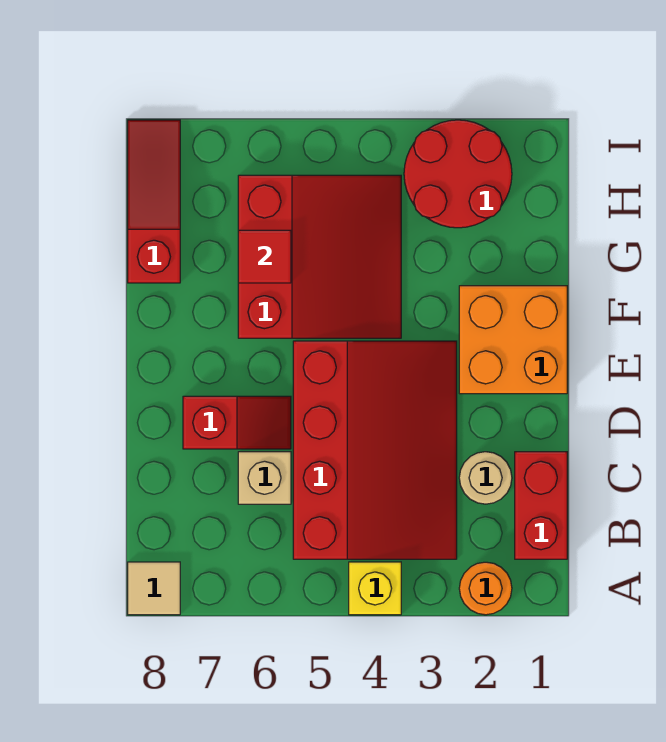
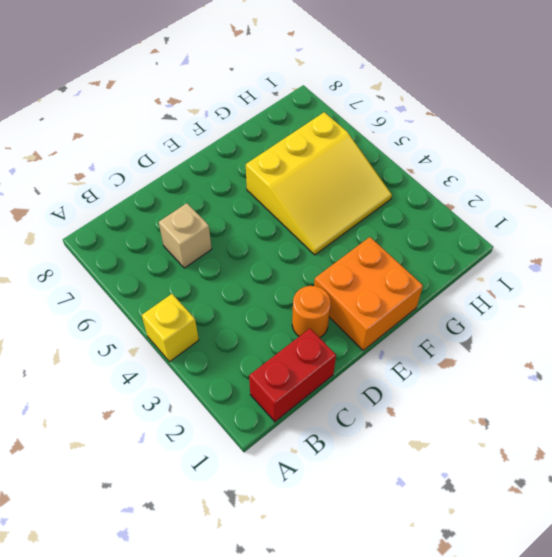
orange round brick D2 level 1 -> orange round brick A2 level 1
yellow slope F4:H6 level 1 top 6 -> red slope F4:H6 level 1 top 6
none -> tan tile A8 level 1
none -> red slope B3:E5 level 1 top 5
none -> tan round brick C2 level 1

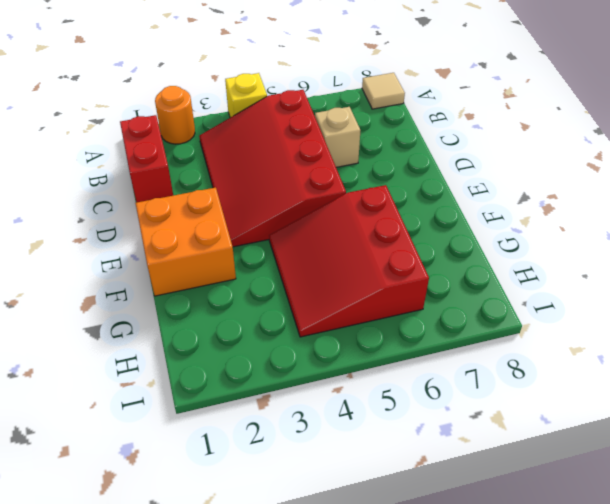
none -> tan round brick C2 level 1
none -> red slope D6:D7 level 1 top 7
none -> red slope G8:I8 level 1 top G

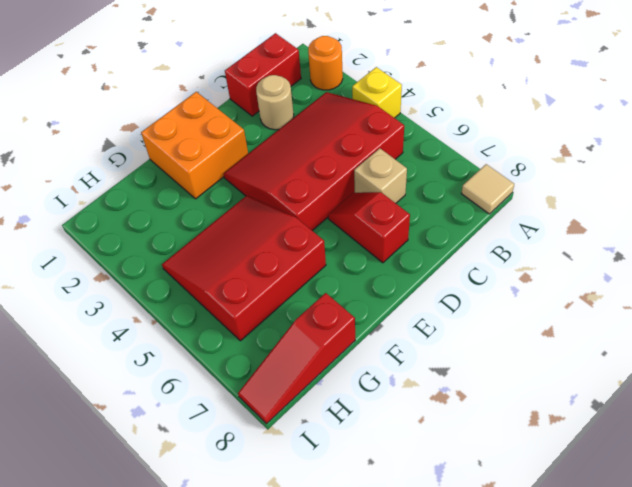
none -> red round brick H2:I3 level 1
none -> red tile G6 level 2

